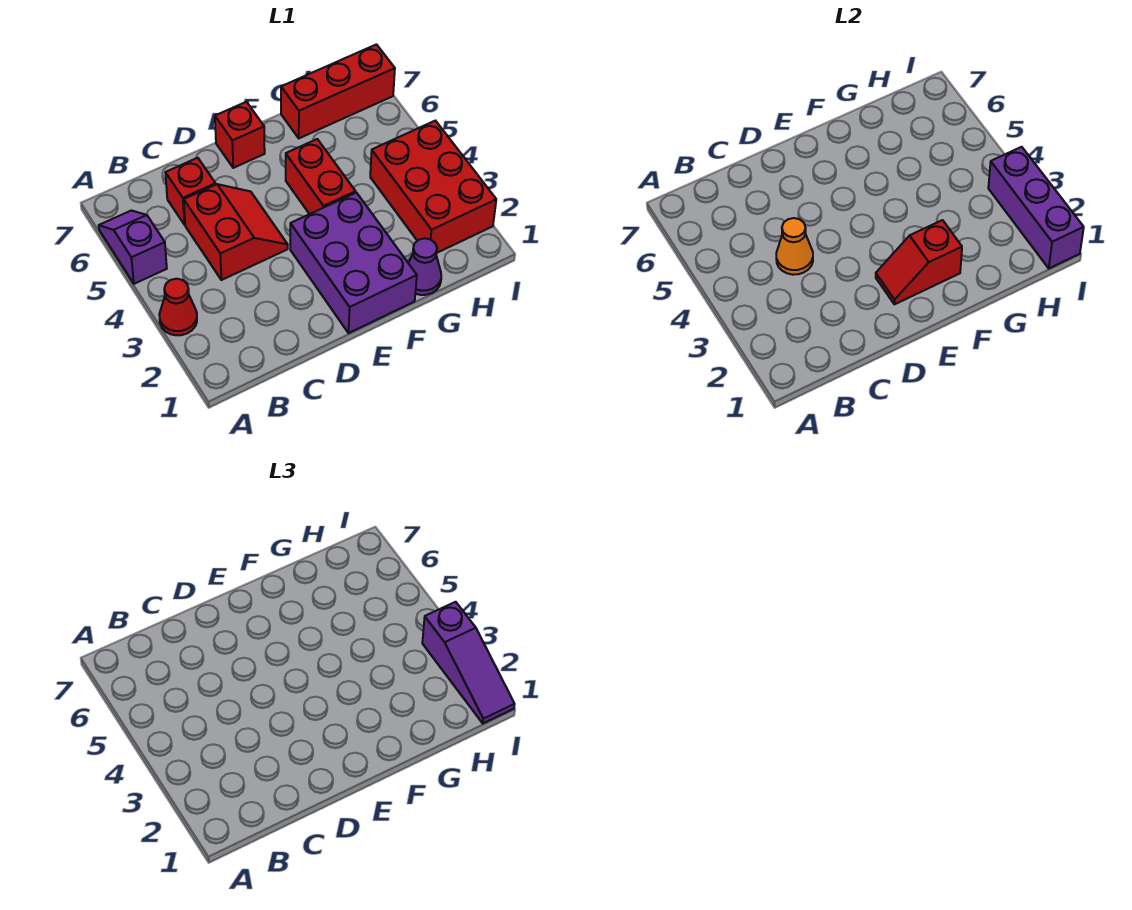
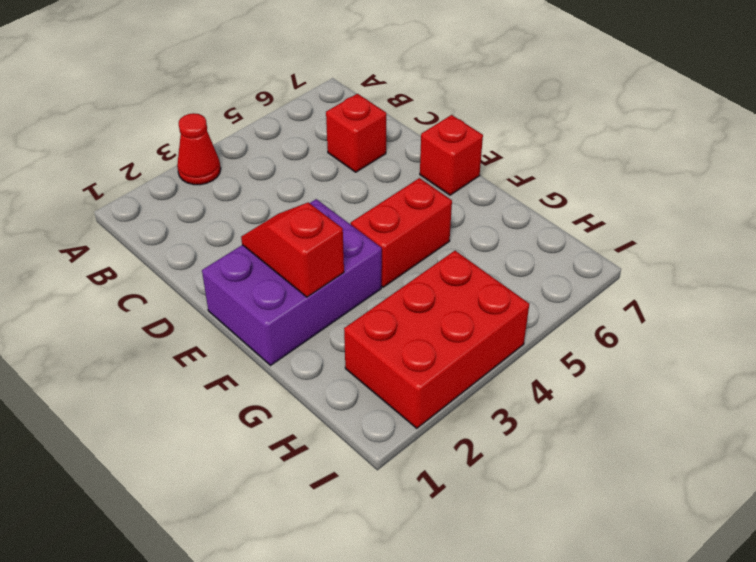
none -> purple slope A5:A6 level 1 top 5
none -> red slope C4:D5 level 1 top C
none -> purple cone G1 level 1

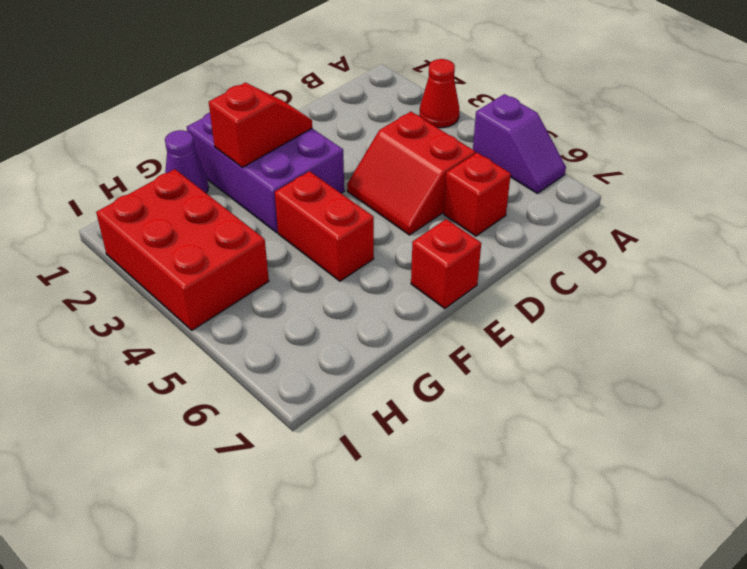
none -> red brick G7:I7 level 1
none -> orange cone C4 level 2
none -> purple brick I1:I3 level 2

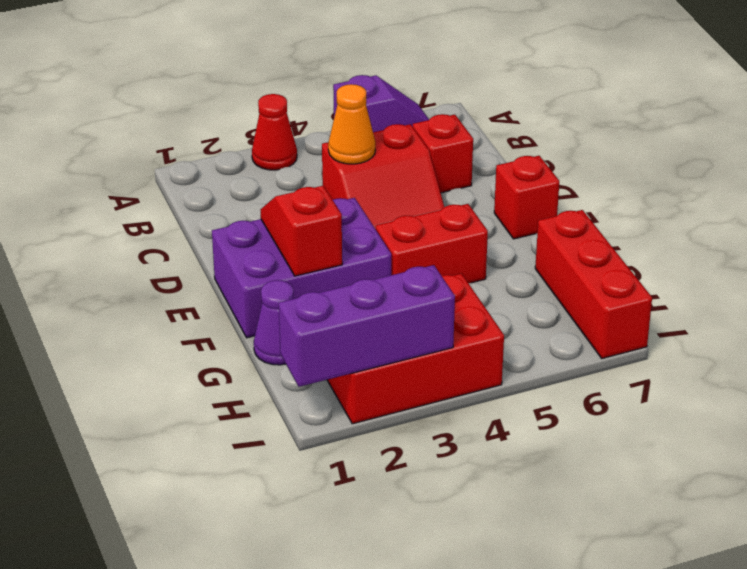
none -> purple slope I1:I3 level 3 top 3

